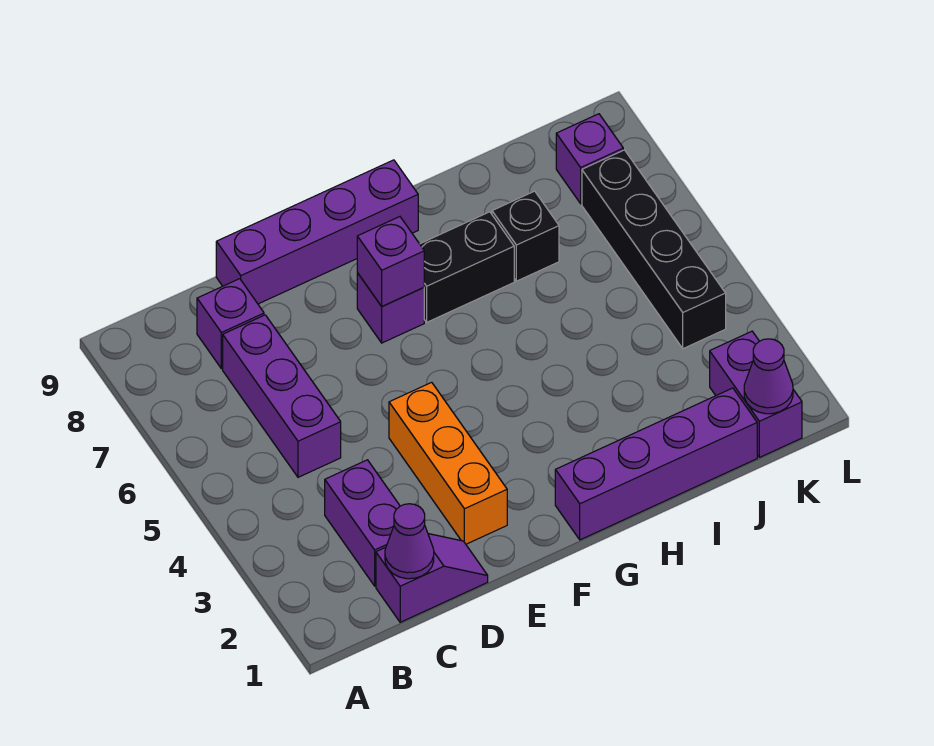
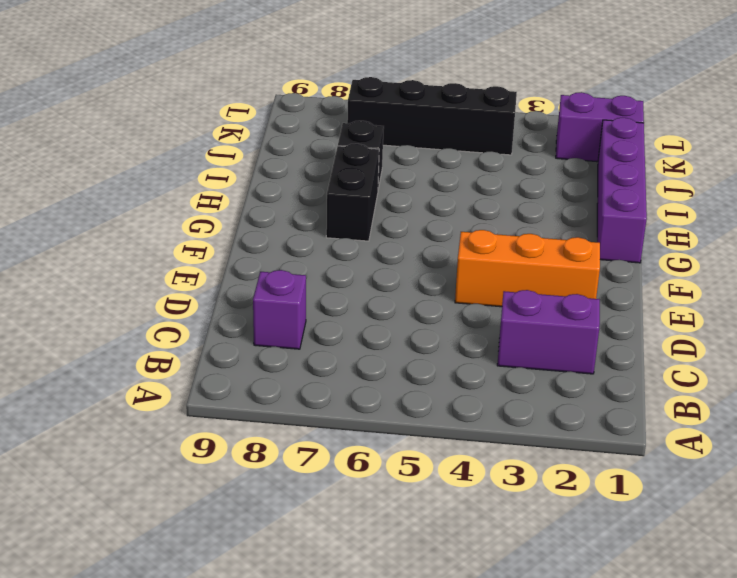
none -> purple slope C1:D1 level 1 top C
none -> purple brick C5:C7 level 1
none -> purple brick D9:G9 level 1

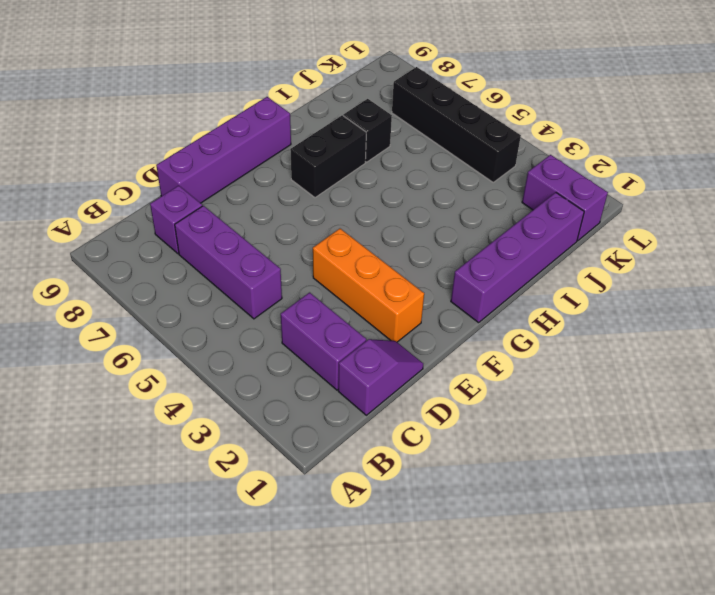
none -> purple brick F7 level 1
none -> purple brick K8 level 1
none -> purple cone C1 level 2

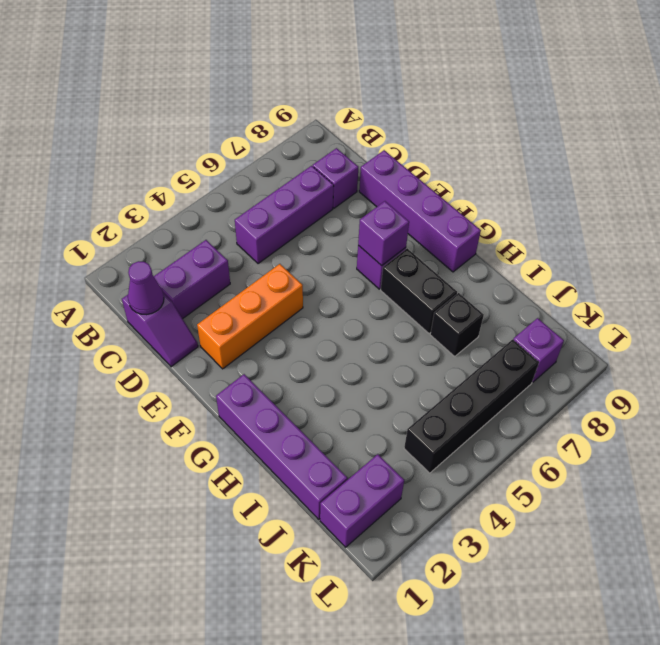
none -> purple cone K1 level 2

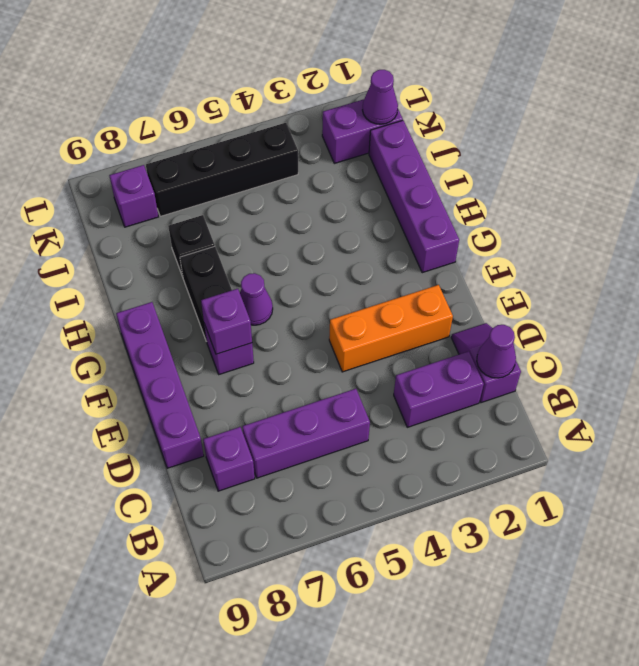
purple cone G6 level 1 -> none

